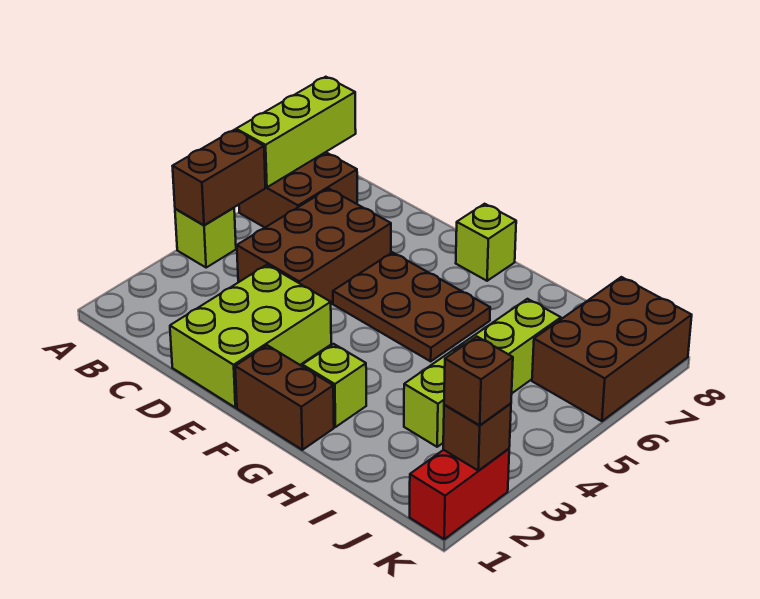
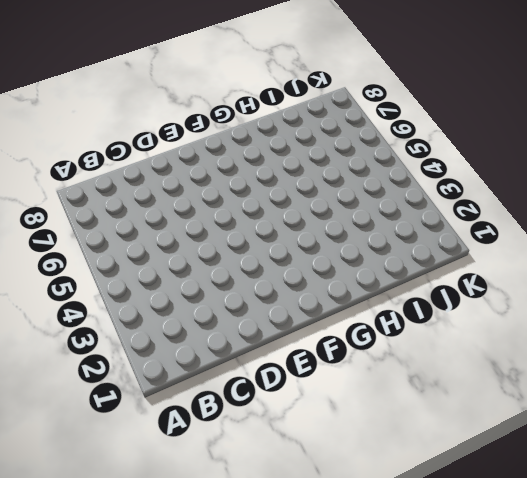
none -> lime brick A4 level 1
none -> brown brick A6:B7 level 1
none -> brown brick C4:D6 level 1

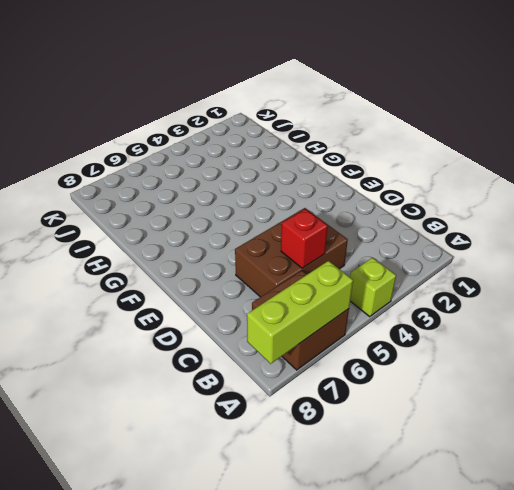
red brick C5 level 2 -> none
none -> lime brick D1:E3 level 1
none -> brown plate E5:G6 level 1
none -> brown brick F1:G1 level 1

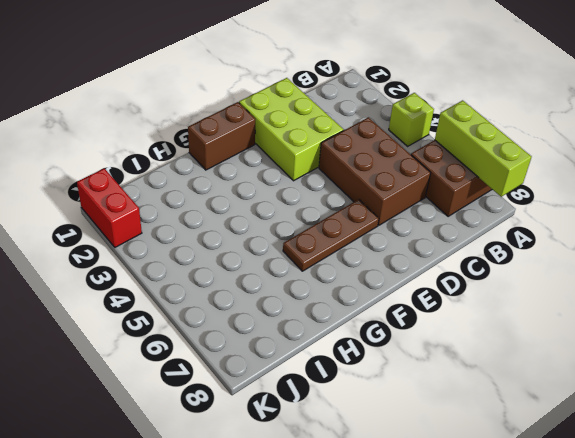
brown plate E6:G6 level 1 -> brown plate E5:G6 level 1
none -> lime brick F8 level 1
none -> lime brick G2 level 1
none -> lime brick I3:I6 level 1

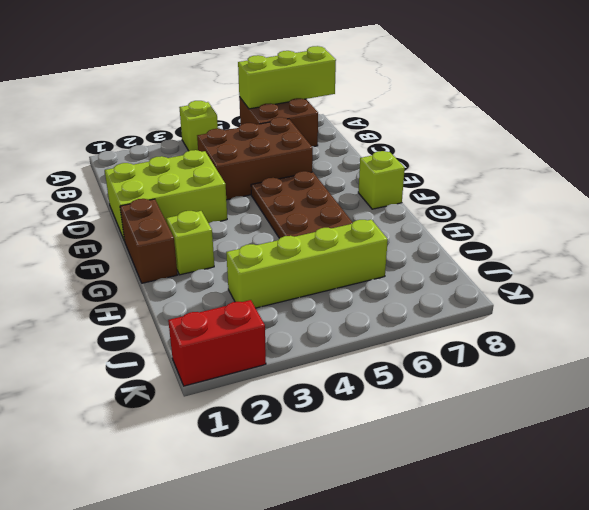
none -> brown brick J6:K8 level 1
none -> brown brick A4:A5 level 2
none -> brown brick K2 level 2

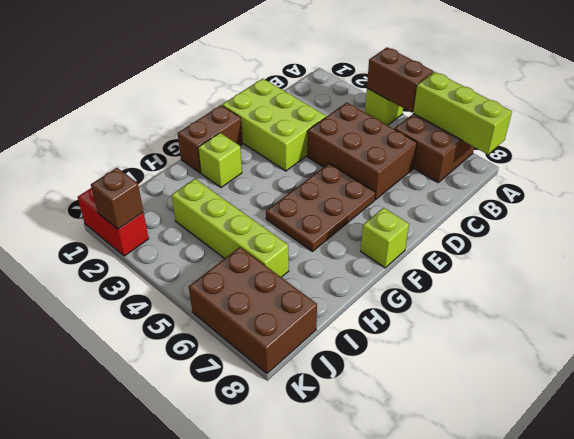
none -> brown brick K2 level 3

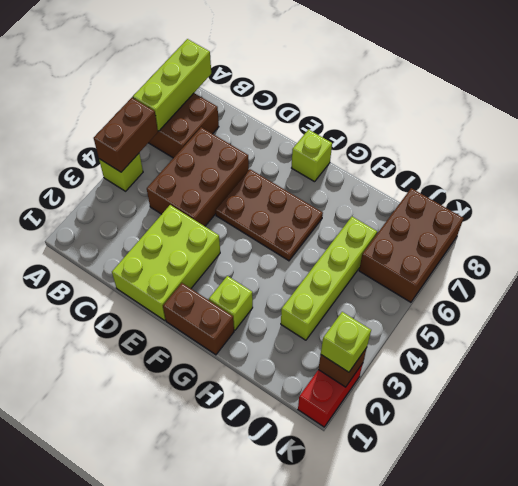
lime brick K2 level 3 -> brown brick K2 level 3

